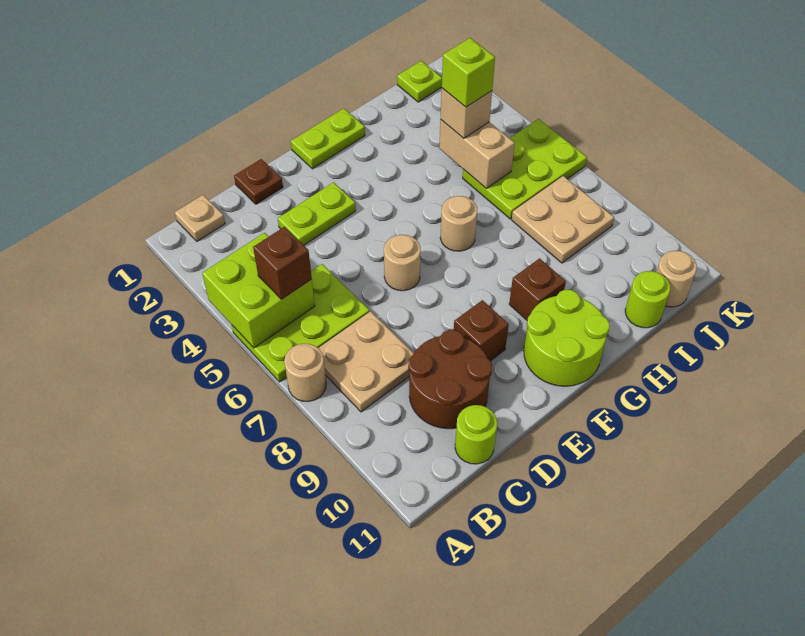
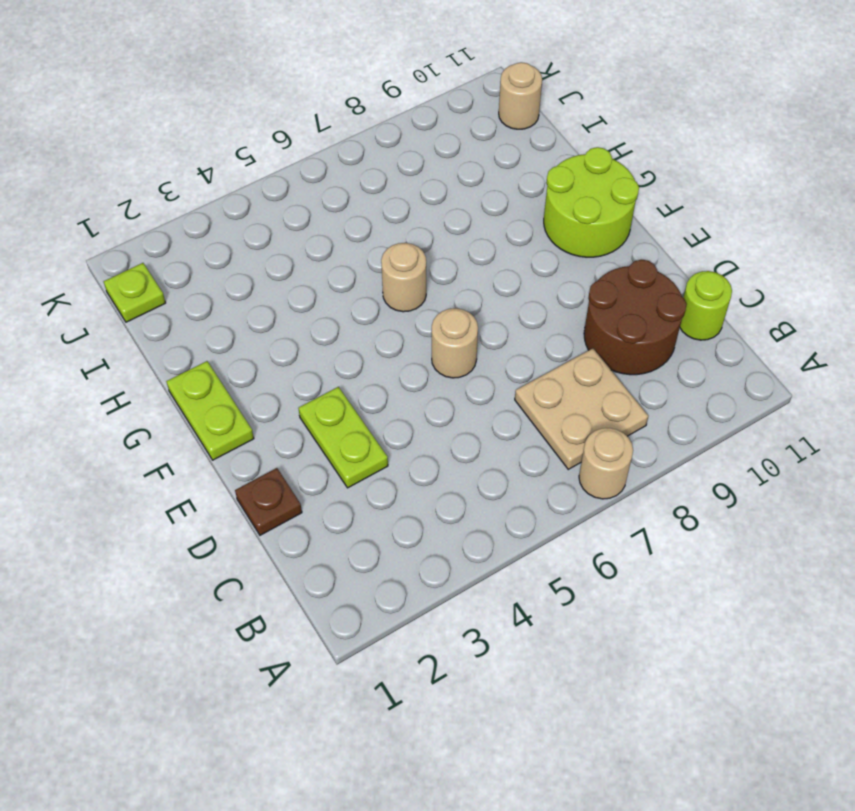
none -> lime plate A5:C6 level 1
none -> tan plate B1 level 1
none -> brown brick E9 level 1

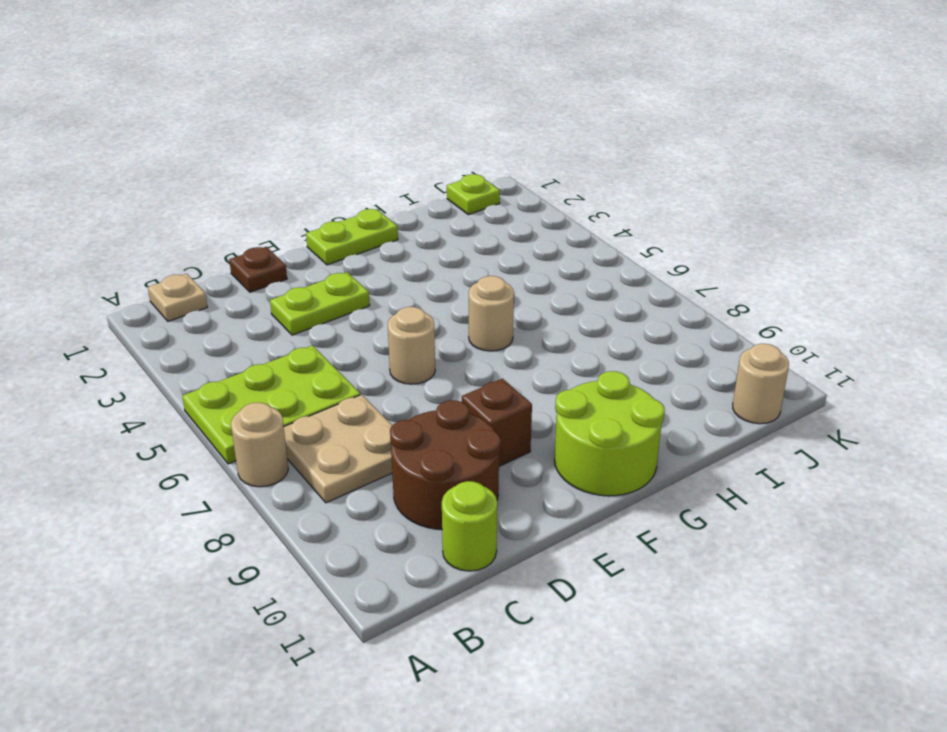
none -> brown brick G9 level 1
none -> lime plate I5:K6 level 1
none -> tan plate I7:J8 level 1

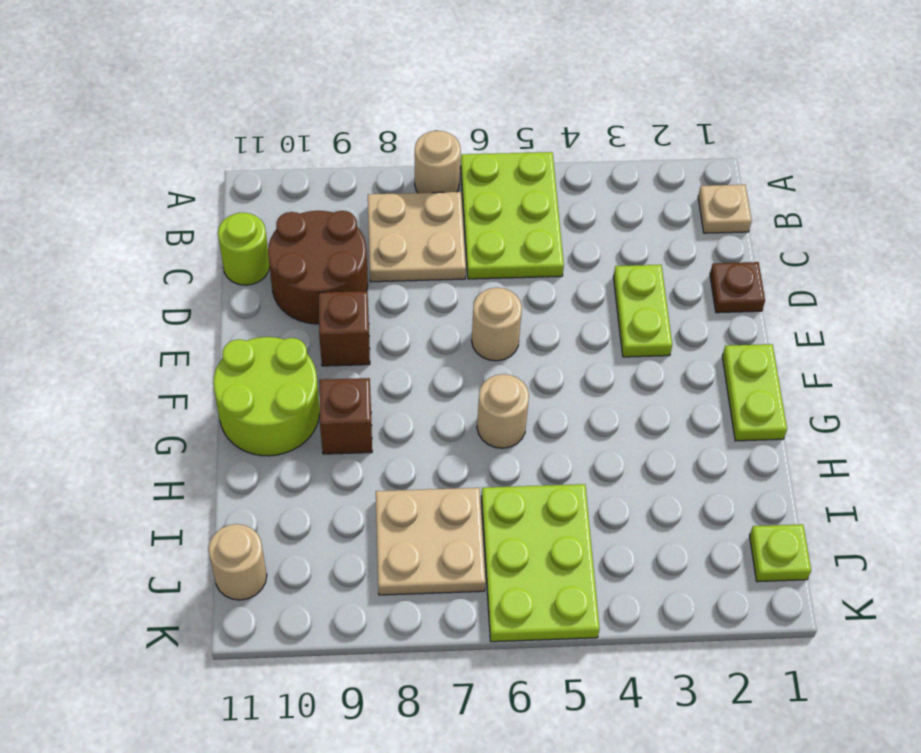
none -> lime round brick I11 level 1
none -> lime brick A4:B5 level 2
none -> tan brick I4:I5 level 2

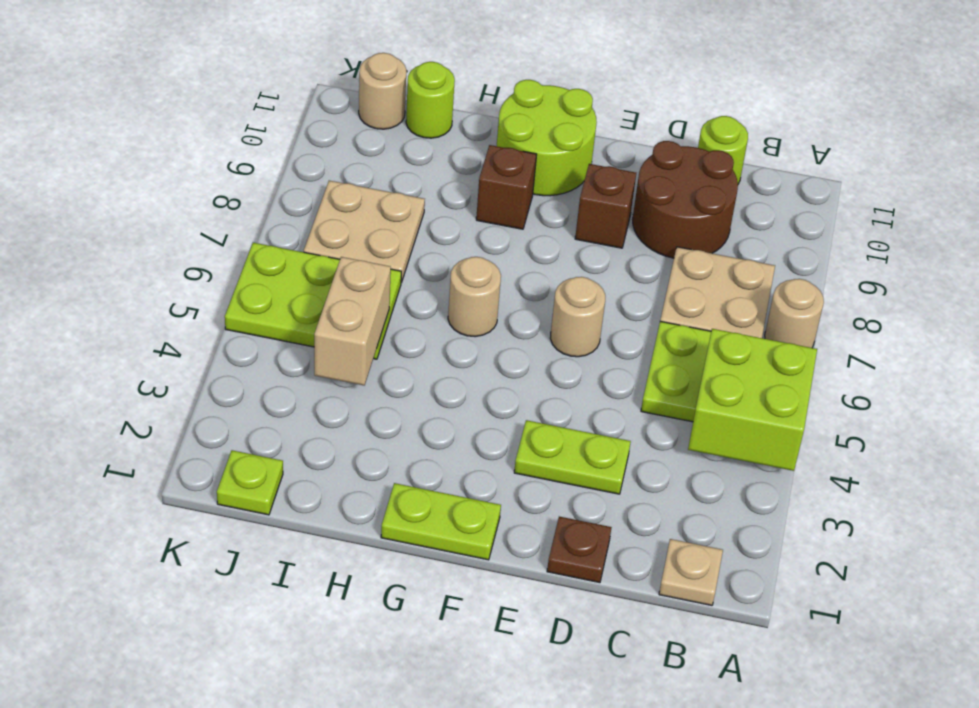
none -> brown brick B5 level 3
none -> tan brick I4 level 3
none -> lime brick I4 level 4

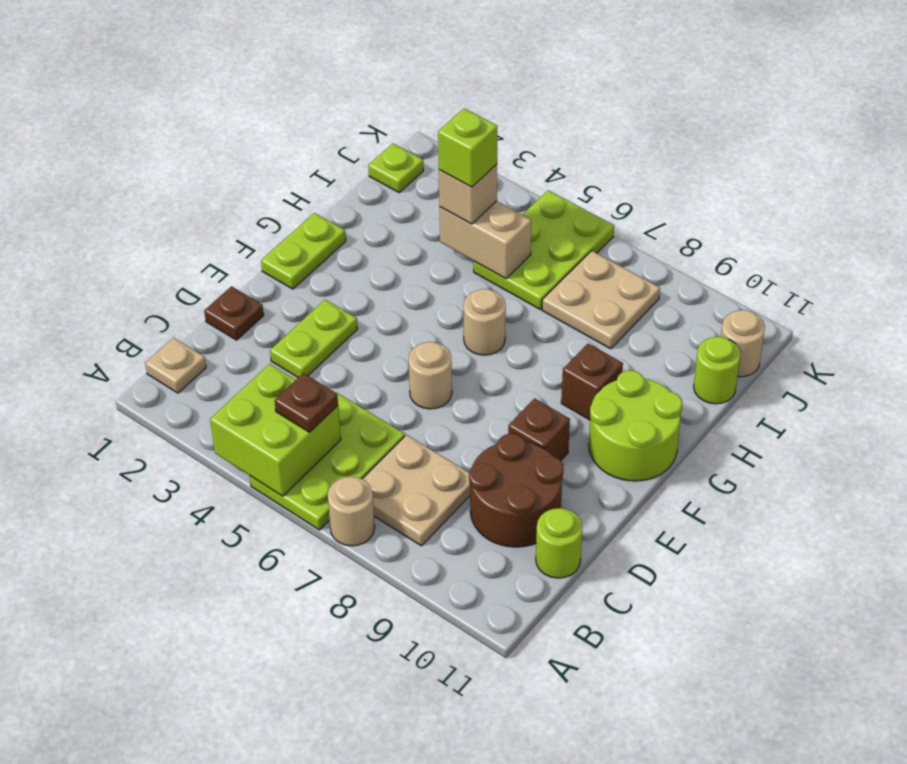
brown plate B5 level 3 -> brown brick B5 level 3

